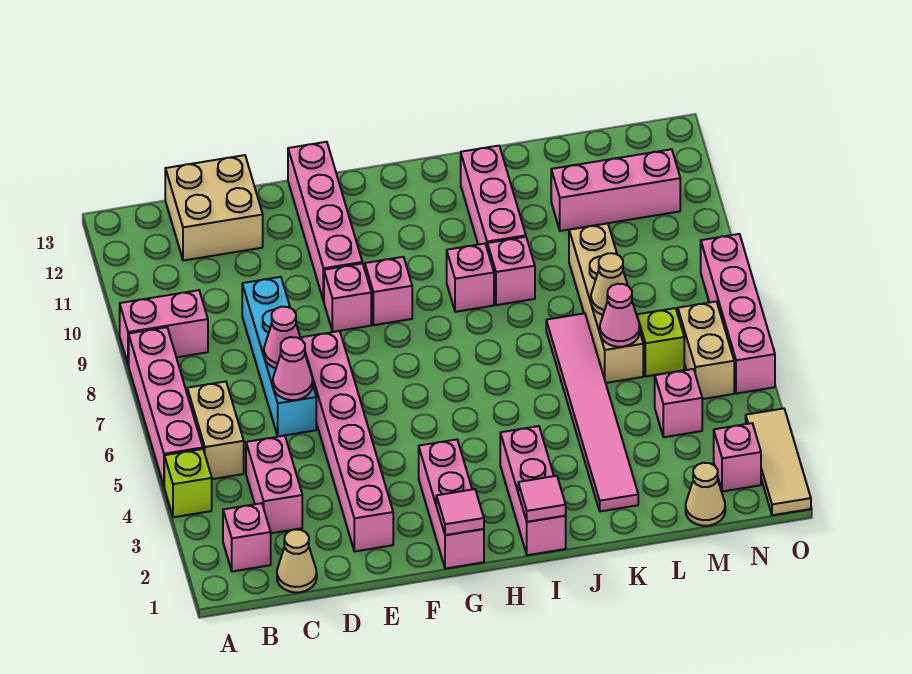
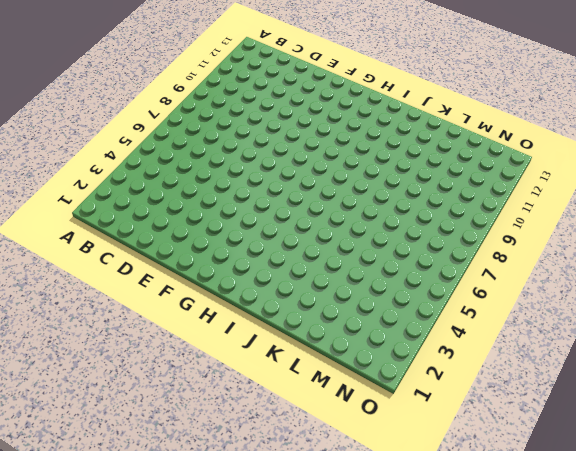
none -> lime brick A4 level 1
none -> pink brick A5:A8 level 1
none -> pink brick A9:B9 level 1
none -> pink brick B2 level 1

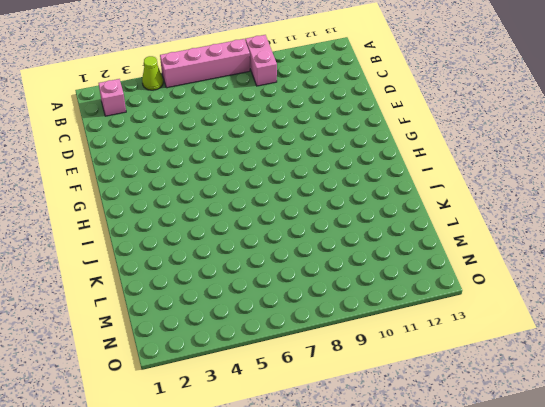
lime cone A4 level 1 -> lime brick A4 level 1
none -> tan brick B5:B6 level 1
none -> tan cone C1 level 1
none -> pink brick C3:C4 level 1
none -> tan brick C12:D13 level 1

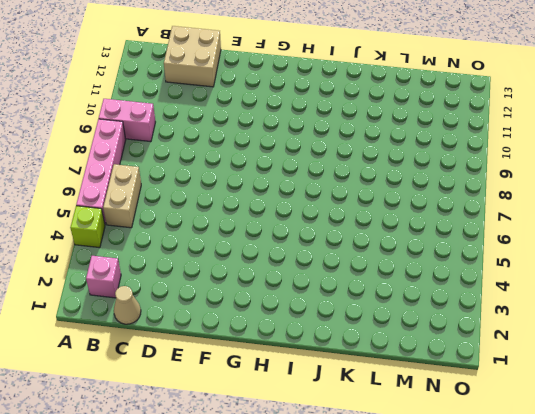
none -> pink brick C3:C4 level 1
none -> cyan brick D6:D9 level 1
none -> pink brick E2:E7 level 1
none -> pink brick F9 level 1

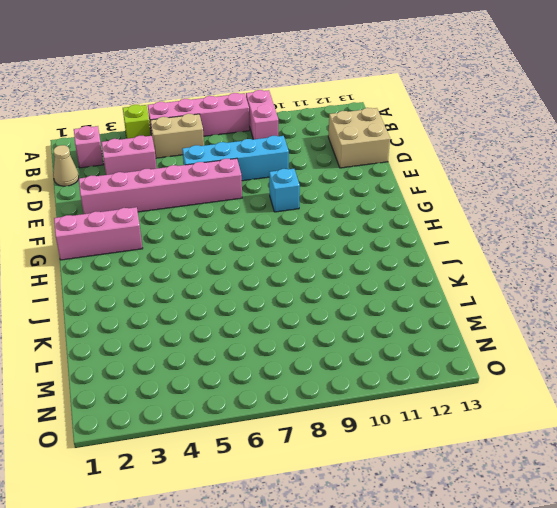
cyan brick F9 level 1 -> pink brick F9 level 1
none -> pink brick F10:F13 level 1
none -> pink brick G9 level 1
none -> pink brick I1:I3 level 1
none -> pink brick I9 level 1

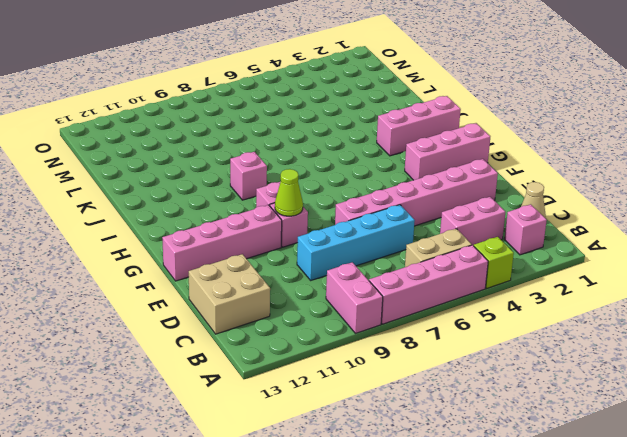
lime cone F9 level 2 -> none
none -> pink brick J9 level 1
none -> pink brick J10:J12 level 1
none -> pink tile K2:K7 level 1
none -> tan brick L6:L9 level 1

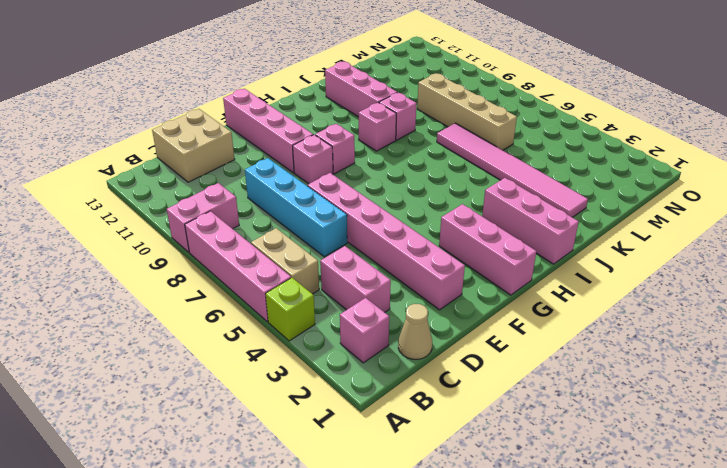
none -> pink brick L11:N11 level 1
none -> tan cone M1 level 1
none -> pink brick M4 level 1
none -> lime brick M6 level 1

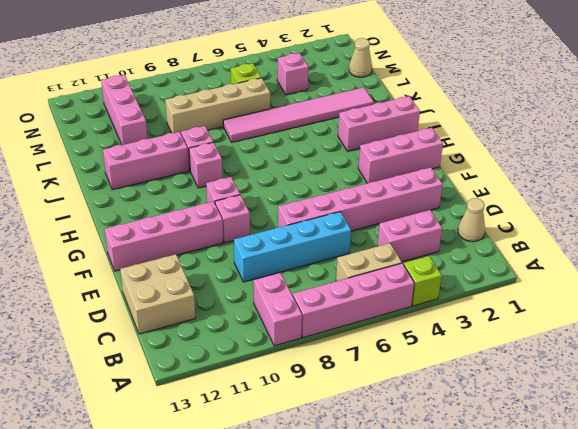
none -> pink brick B2 level 1
none -> pink brick N2 level 1
none -> tan brick N5:N6 level 1
none -> tan tile O1:O3 level 1

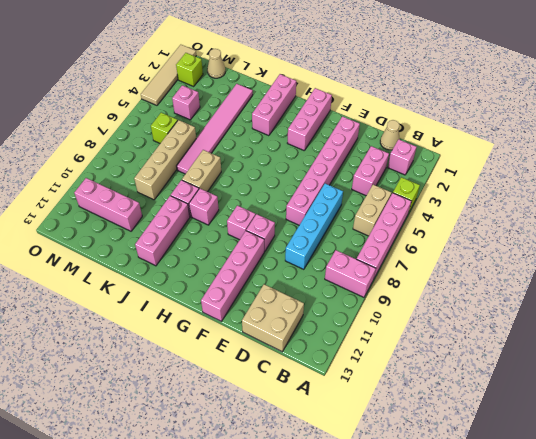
tan brick J7:J8 level 1 -> tan brick N5:N6 level 1
lime brick N2 level 1 -> pink brick N2 level 1
tan tile O1:O4 level 1 -> tan tile O1:O3 level 1
none -> pink brick O5:O8 level 1
none -> pink cone D6 level 2
none -> pink cone D7 level 2
none -> pink tile G1 level 2

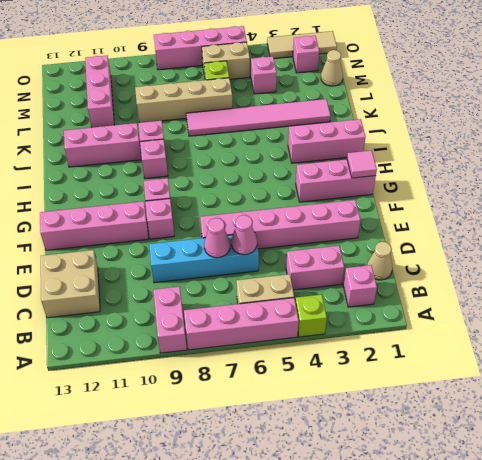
none -> pink tile I1 level 2
none -> pink cone L6 level 2
none -> tan cone L7 level 2

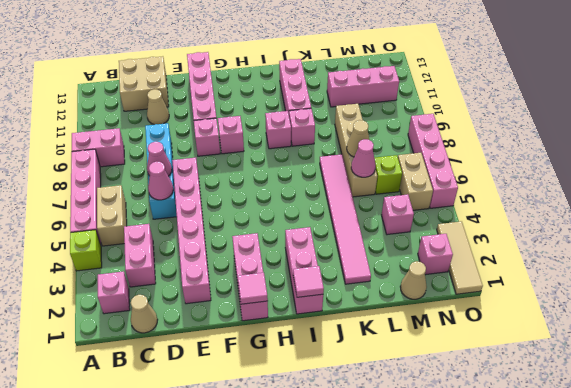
tan cone D11 level 1 -> none

